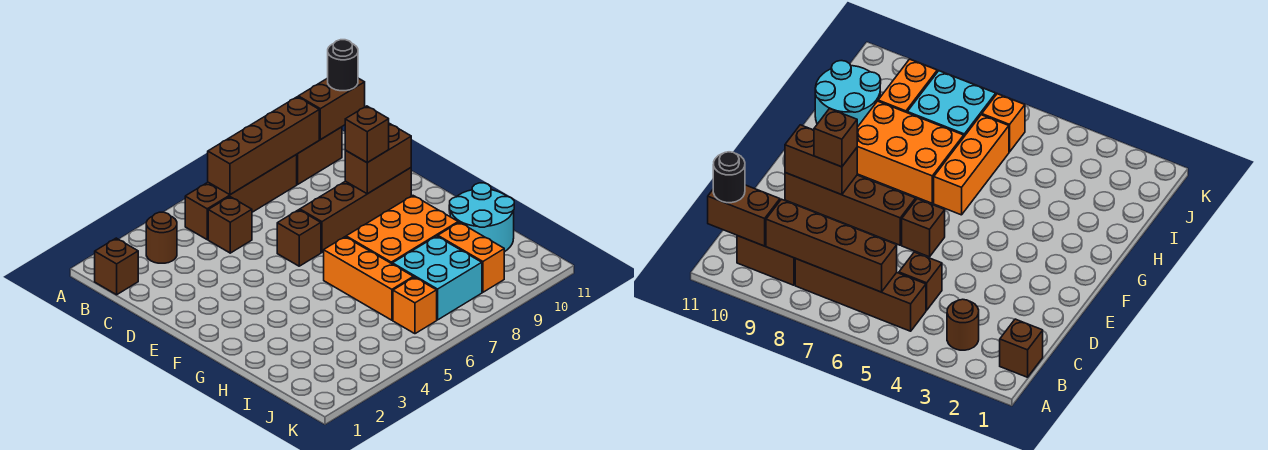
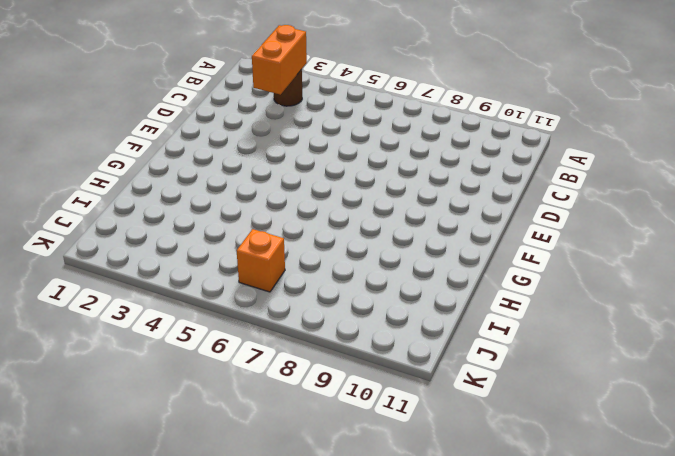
orange brick B3:C3 level 2 -> orange brick I9:J9 level 1
none -> brown brick B1 level 1
none -> brown brick B5:B8 level 1
none -> brown brick B9:B10 level 1

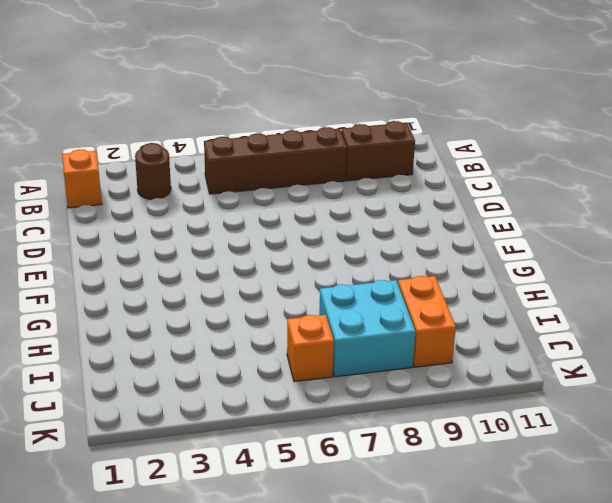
orange brick B1 level 1 -> brown brick B1 level 1
none -> brown brick C5 level 1
none -> brown brick E6 level 1
none -> brown brick E7:E10 level 1

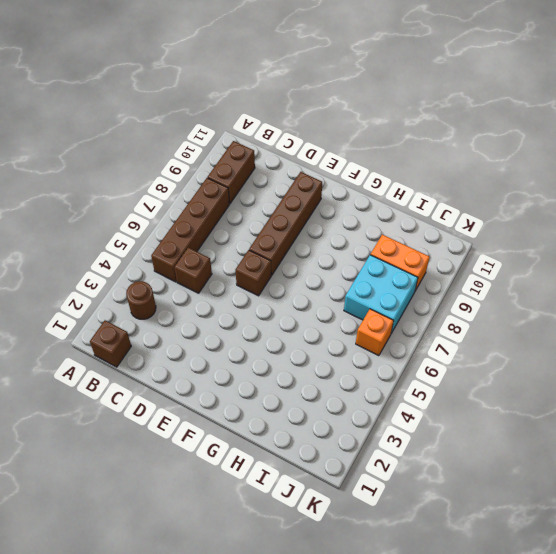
none -> orange brick G6:I6 level 1
none -> orange brick G7:H9 level 1
none -> cyan round brick H10:I11 level 1

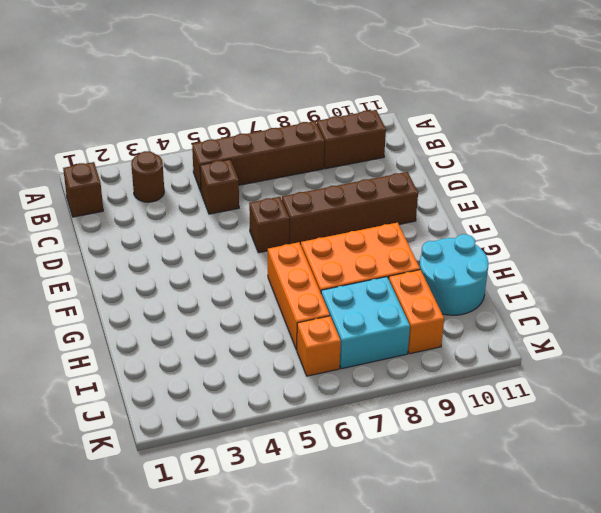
none -> brown brick B6:B9 level 2
none -> brown brick B10:B11 level 2
none -> brown brick E9:E10 level 2

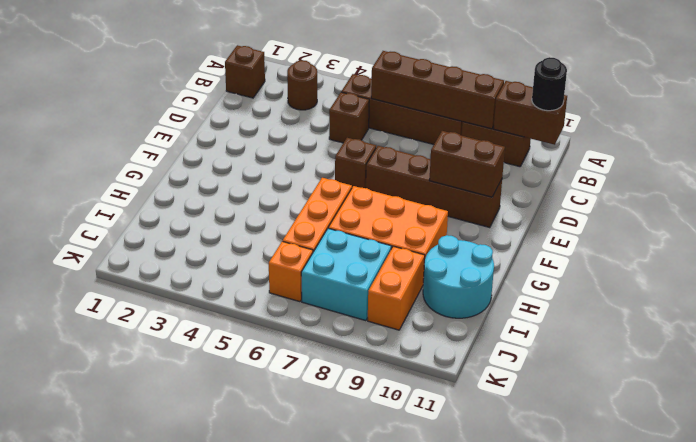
none -> brown brick E9 level 3

